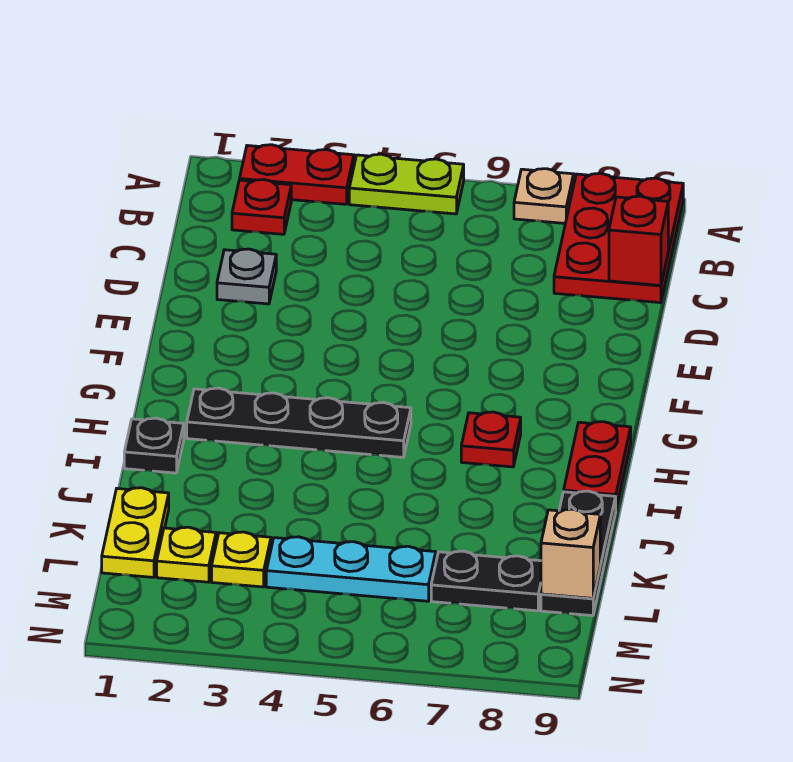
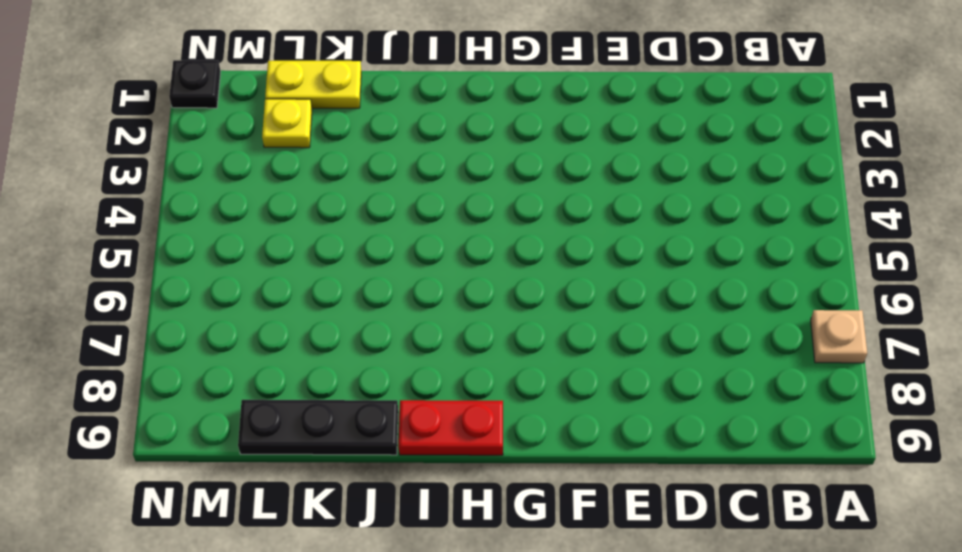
black plate N1 level 1 -> black plate I1 level 1
none -> red plate A2:A3 level 1
none -> lime plate A4:A5 level 1
none -> red plate A8:C9 level 1

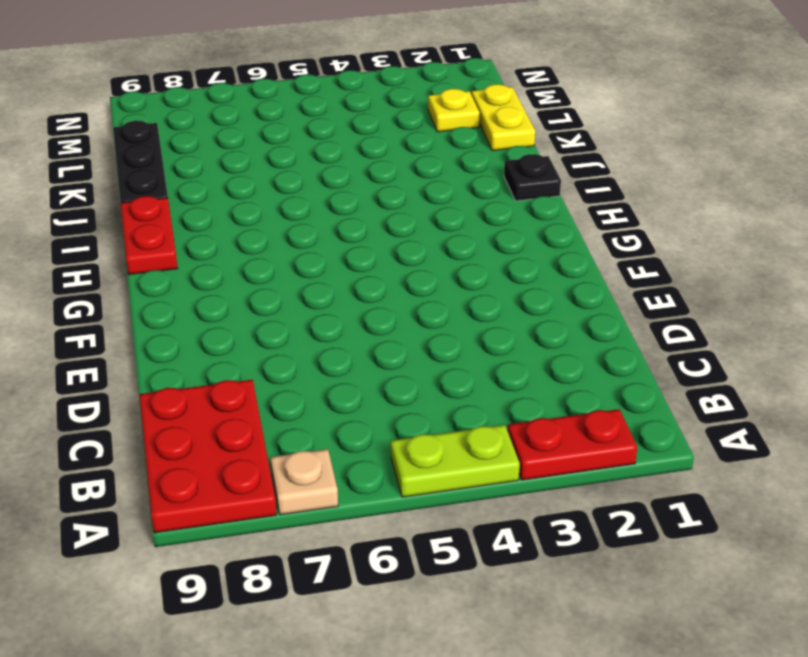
none -> red plate B2 level 1
none -> grey plate D2 level 1
none -> black plate H2:H5 level 1

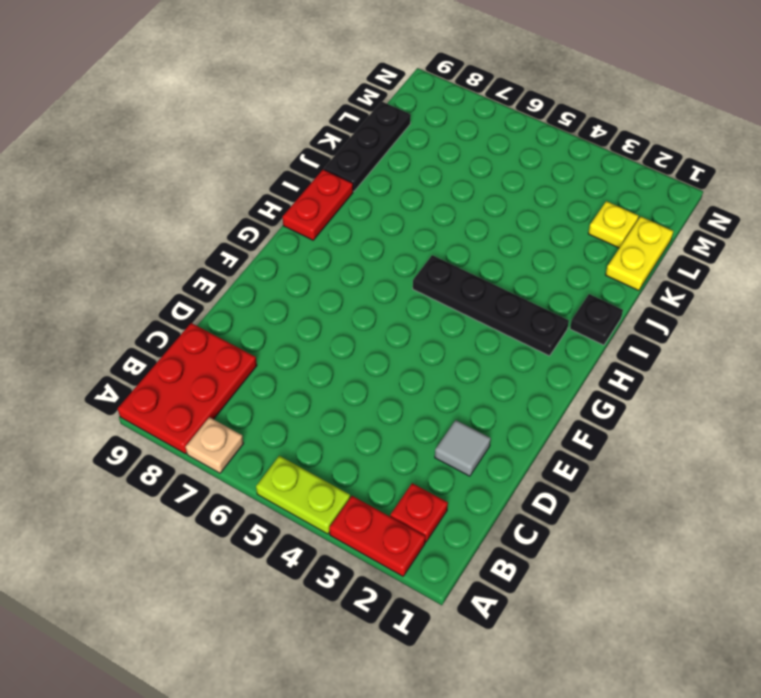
grey tile D2 level 1 -> grey plate D2 level 1
none -> red plate H7 level 1
none -> yellow plate L3 level 1
none -> cyan plate L4:L6 level 1

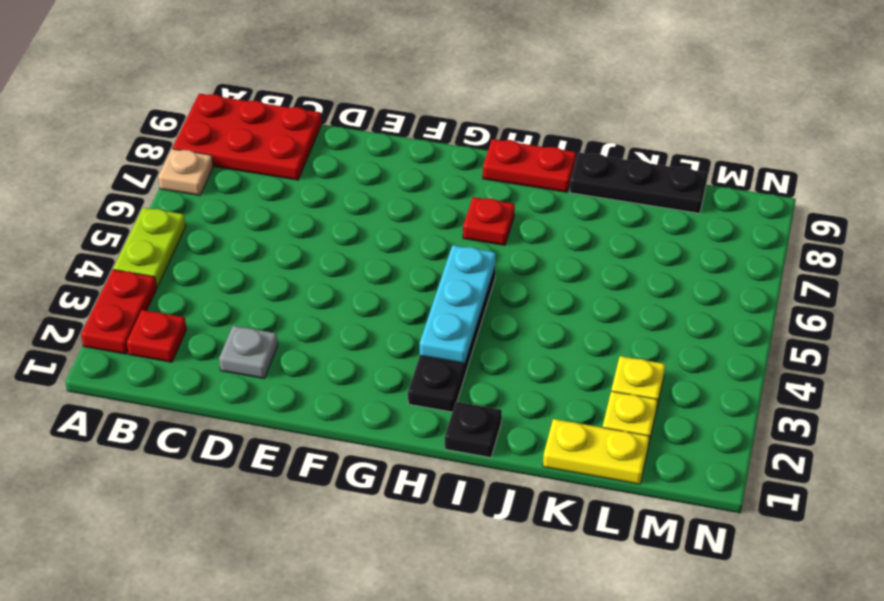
cyan plate H3:H5 level 2 -> cyan plate L4:L6 level 1
none -> black plate L7:L8 level 1
none -> red brick C9 level 2
none -> tan brick L9 level 2

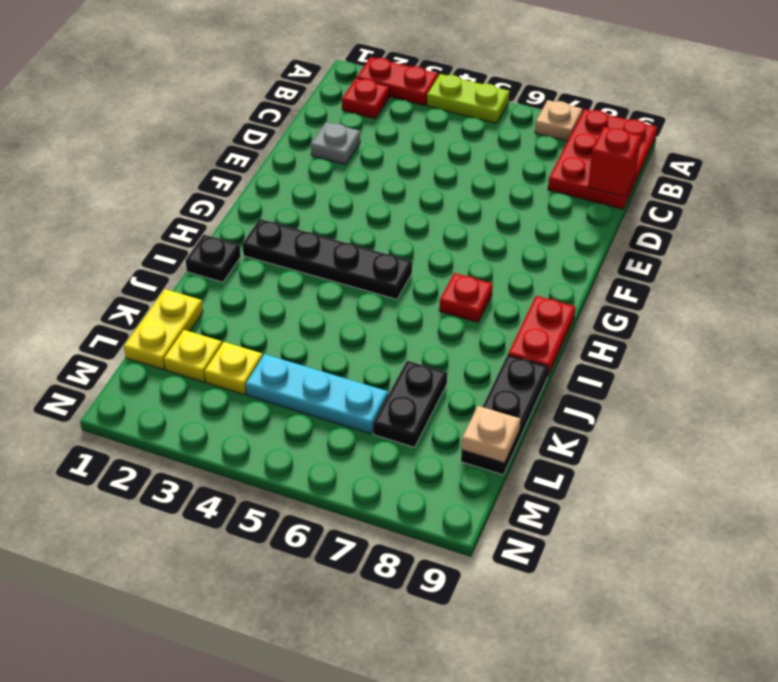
black plate K7:L7 level 1 -> black plate L7:L8 level 1
tan plate L9 level 2 -> tan brick L9 level 2

